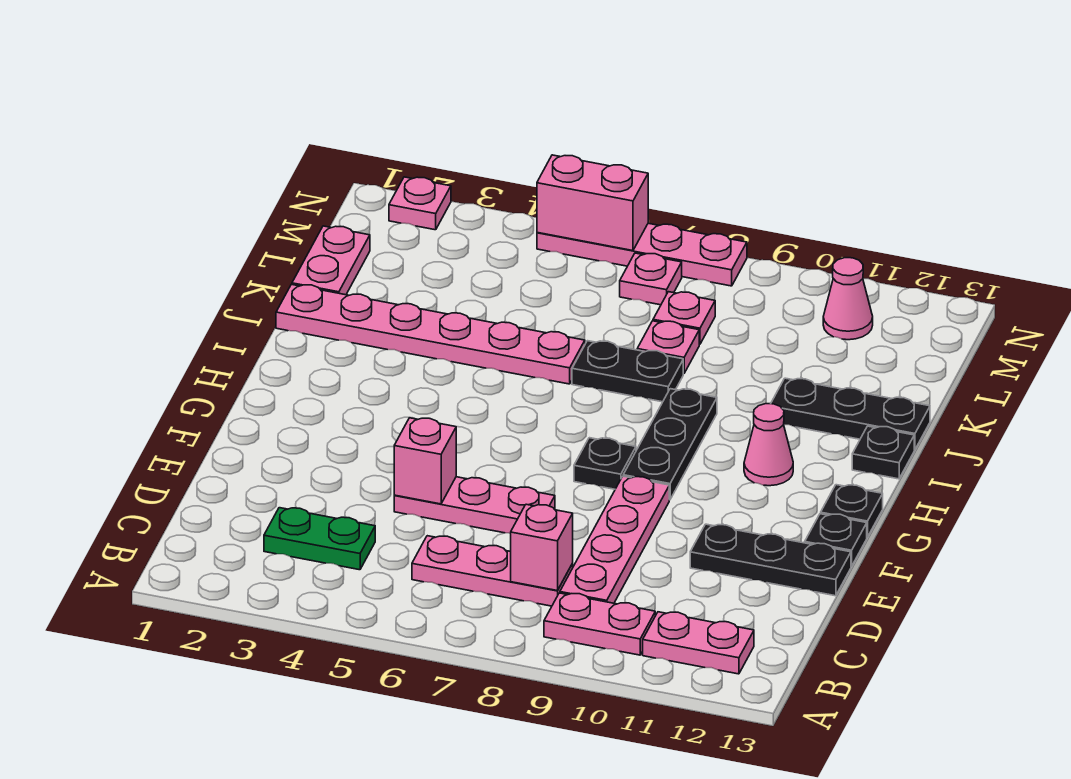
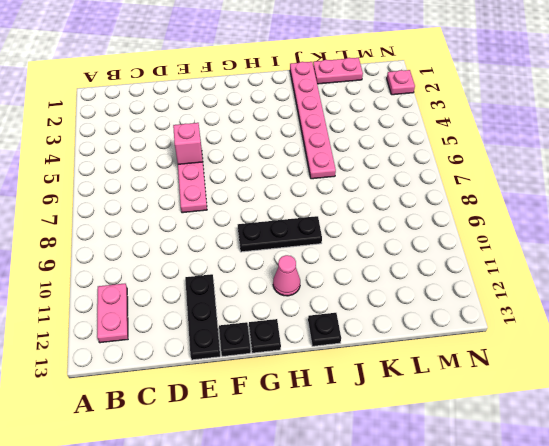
none -> pink plate B9:B10 level 1
none -> green plate C3:C4 level 1
none -> pink plate C6:C8 level 1

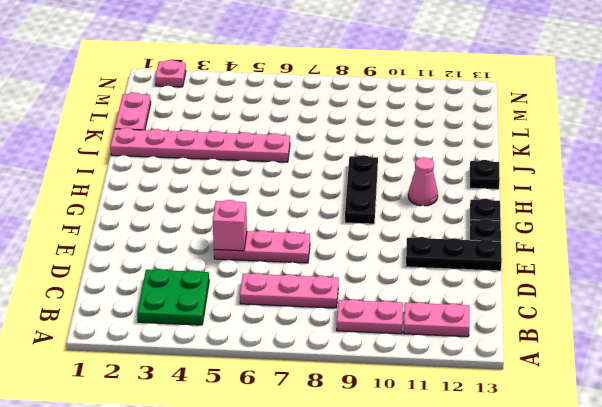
green plate B3:C4 level 1 -> green plate C3:C4 level 1
none -> pink plate C9:F9 level 1
none -> black plate G8 level 1
none -> black plate J7:J8 level 1

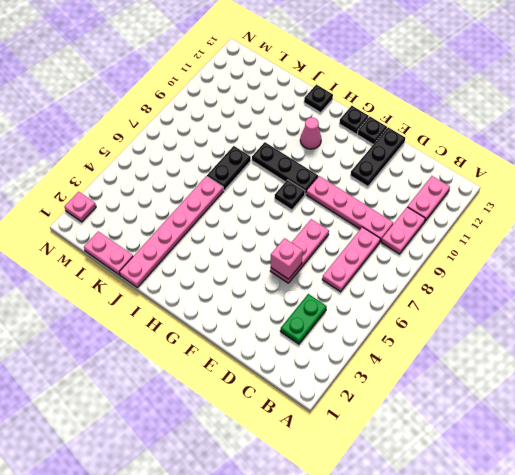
none -> black plate J11:J13 level 1
none -> pink plate K8 level 1
none -> pink plate L8 level 1

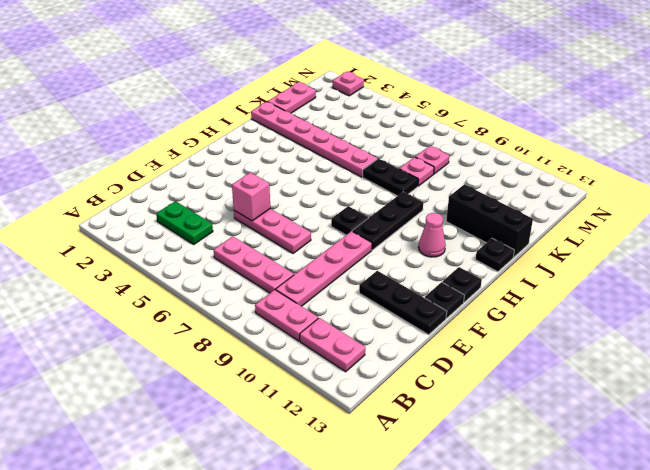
black brick J11:J13 level 1 -> black plate J11:J13 level 1
none -> pink plate M7 level 1
none -> pink cone M11 level 1
none -> pink plate N5:N8 level 1

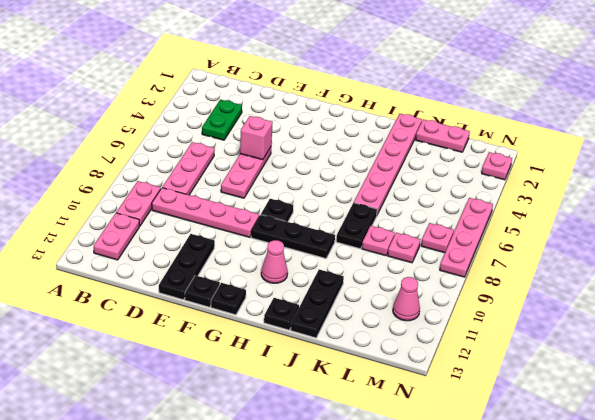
none -> pink brick C8 level 2
none -> pink brick N5:N6 level 2

